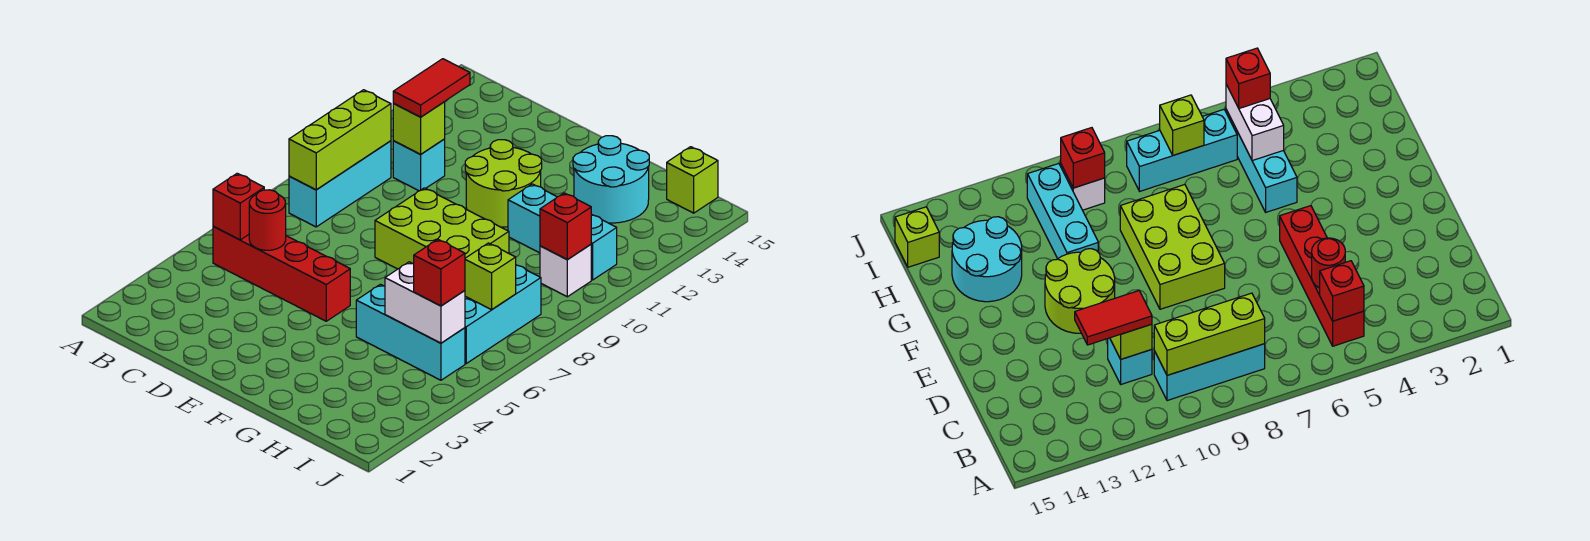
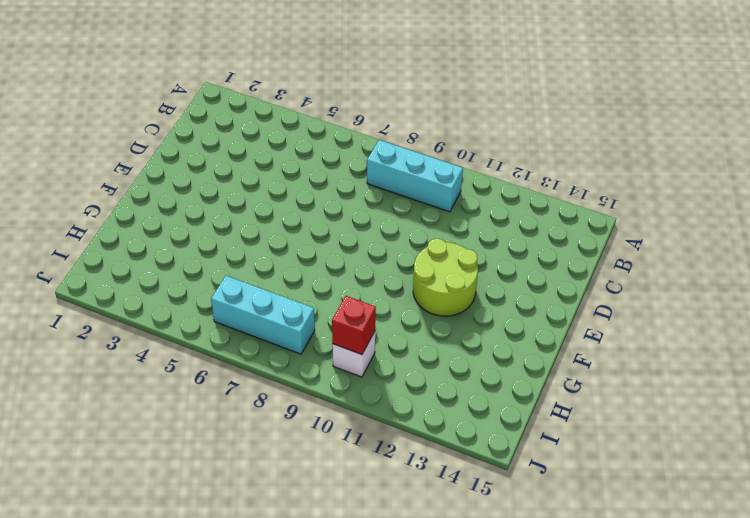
none -> red brick B5:E5 level 1
none -> cyan brick C11 level 1
none -> lime brick E8:G9 level 1

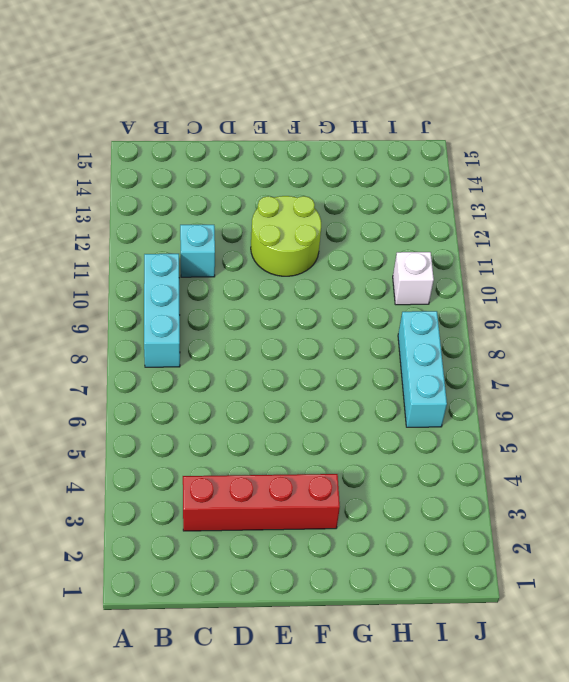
red brick C3:F3 level 1 -> red brick B5:E5 level 1
none -> lime brick E8:G9 level 1
none -> cyan brick G5:I5 level 1
none -> cyan brick G11:I11 level 1

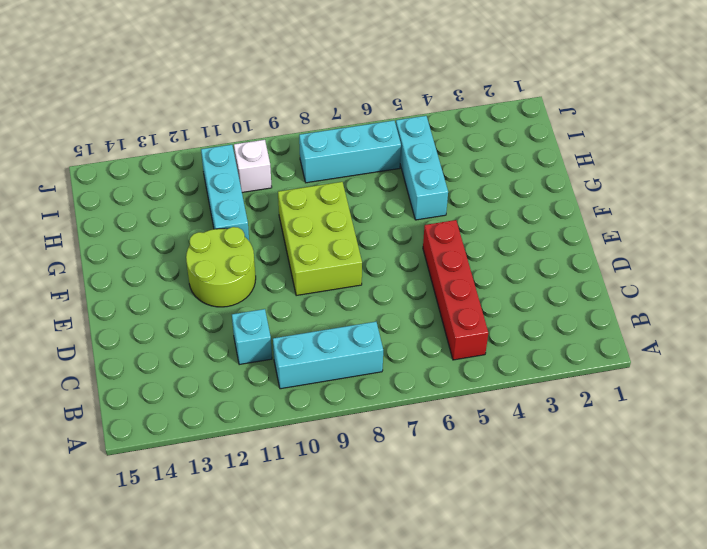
none -> cyan round brick G13:H14 level 1
none -> lime brick I15 level 1
none -> red brick B5 level 2

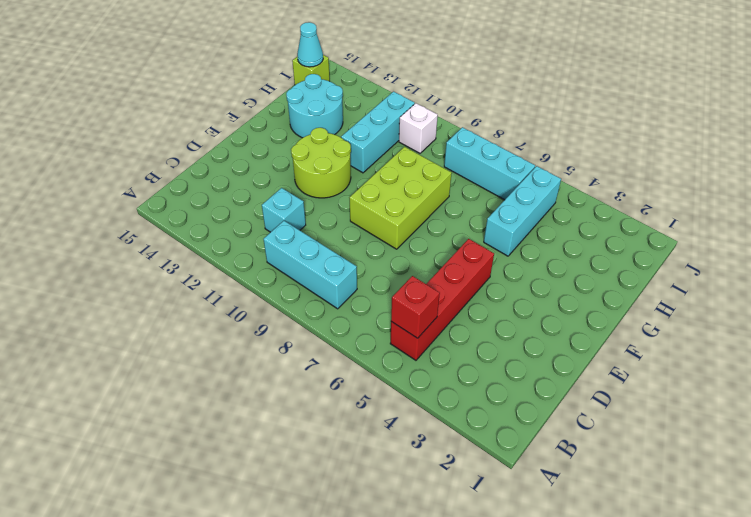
cyan cone I15 level 2 -> none
none -> lime brick B8:B10 level 2
none -> red round brick C5 level 2
none -> lime brick C11 level 2

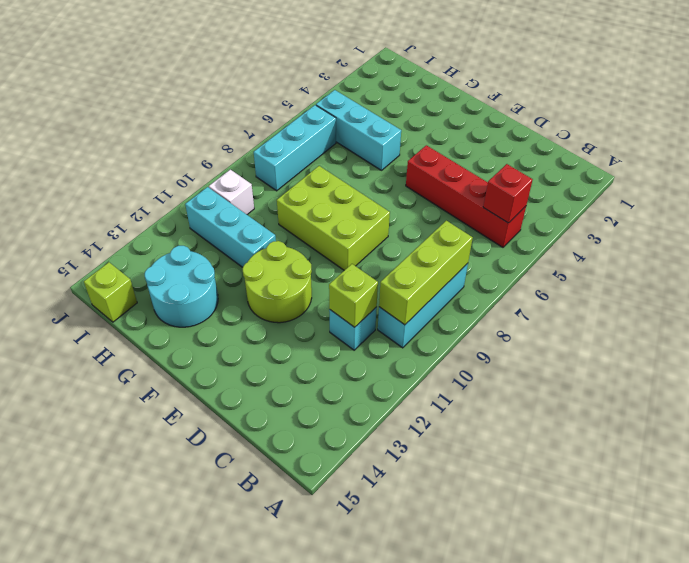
none -> red round brick C5 level 2
none -> white brick H5:I5 level 2
none -> lime brick I7 level 2

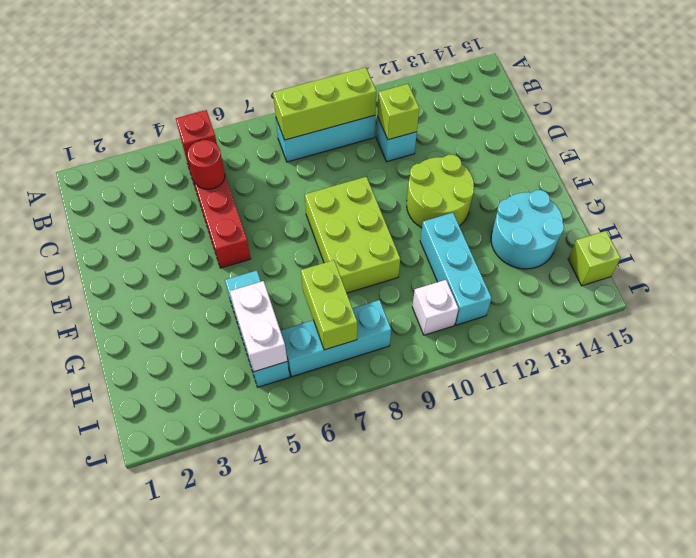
lime brick H7:I7 level 2 -> lime brick I7 level 2
none -> red brick I10 level 2
none -> red tile C11:C12 level 3
none -> red brick I5 level 3

